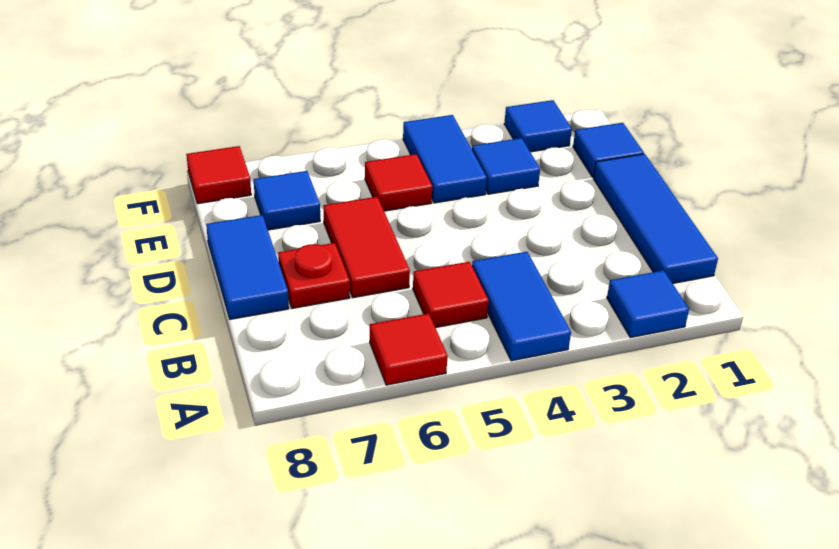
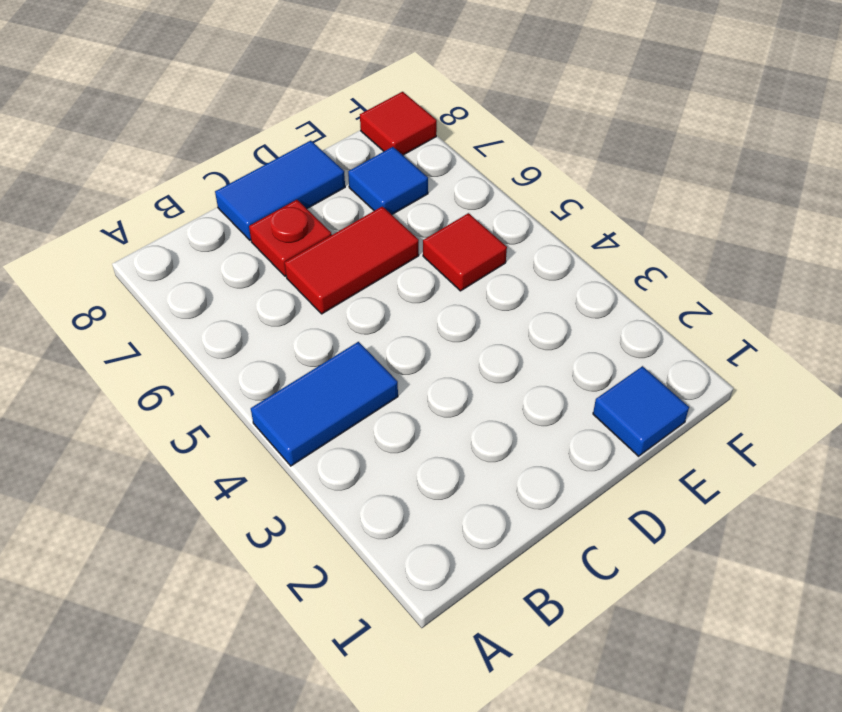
none -> blue tile A2 level 1
none -> red tile A6 level 1
none -> blue tile B1:D1 level 1

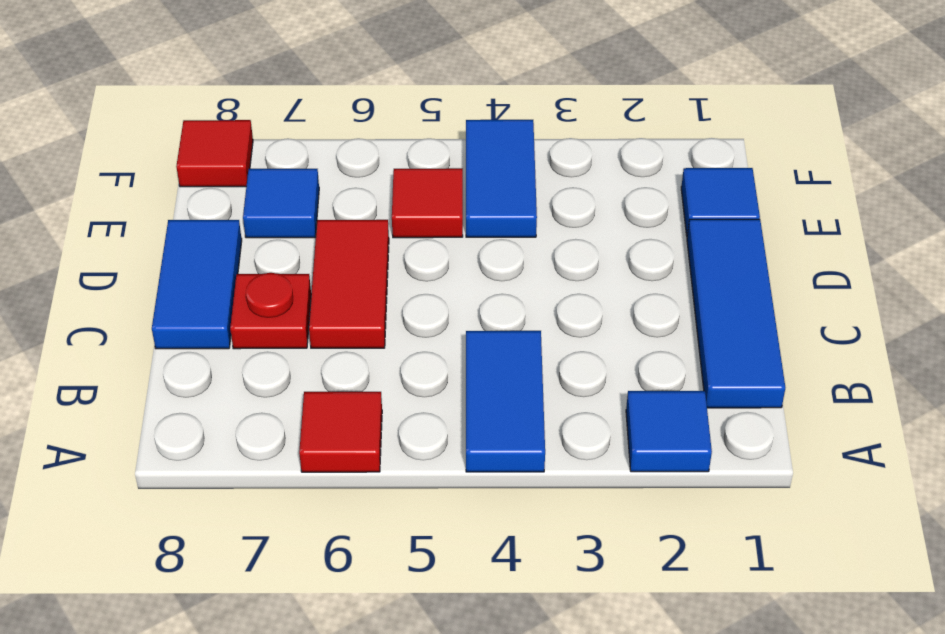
none -> red tile B5 level 1
none -> blue tile E3 level 1
none -> blue tile F2 level 1

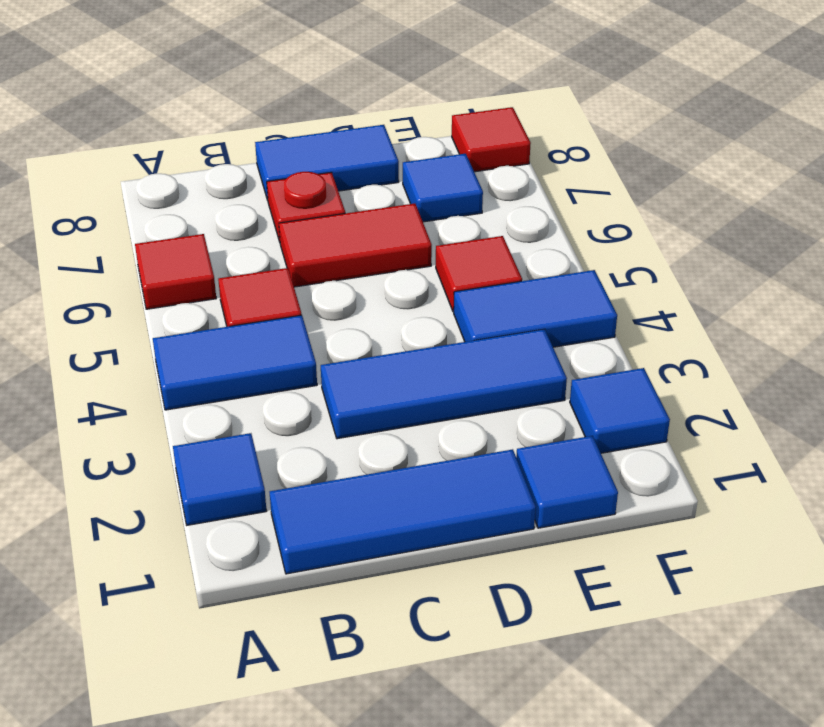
blue tile C3:E3 level 1 -> blue tile E3 level 1

